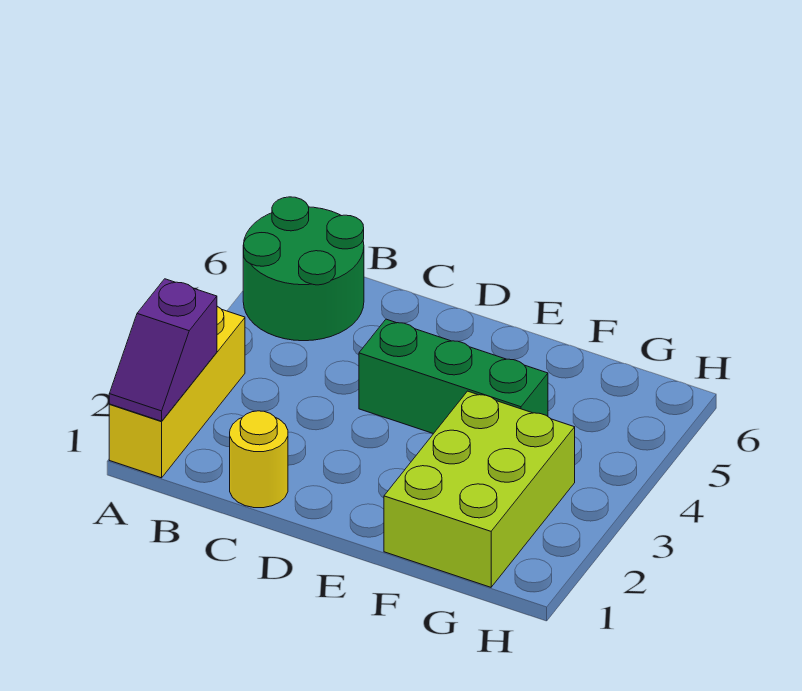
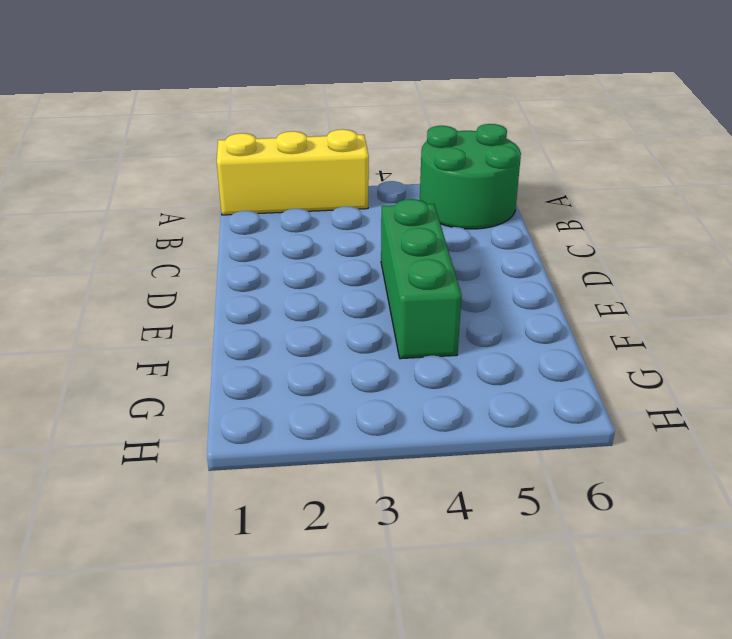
none -> yellow round brick C1 level 1
none -> lime brick F1:G3 level 1

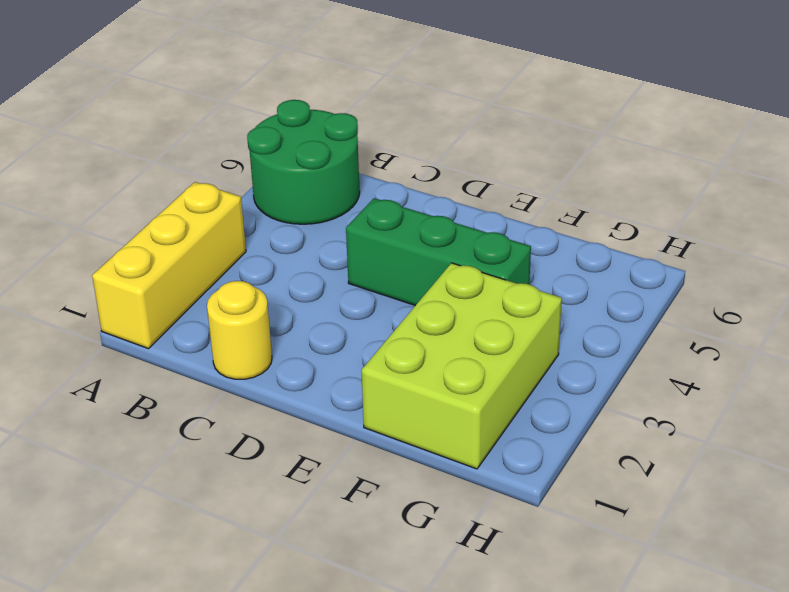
none -> purple slope A1:A2 level 2 top 2

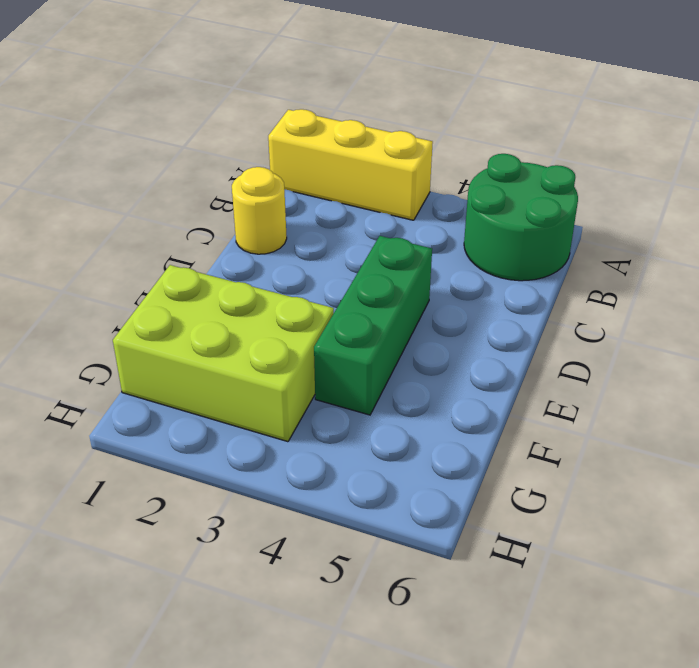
none -> purple slope A1:A2 level 2 top 2

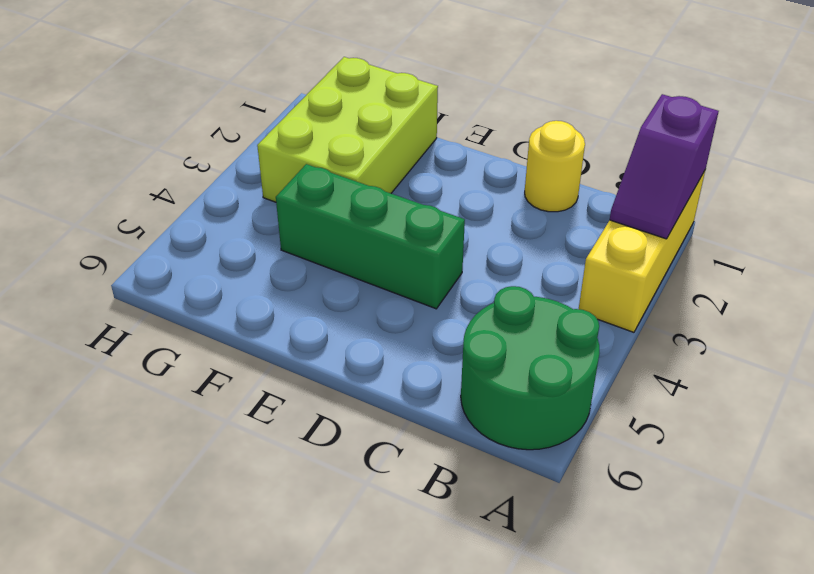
purple slope A1:A2 level 2 top 1 -> purple slope A1:A2 level 2 top 2

